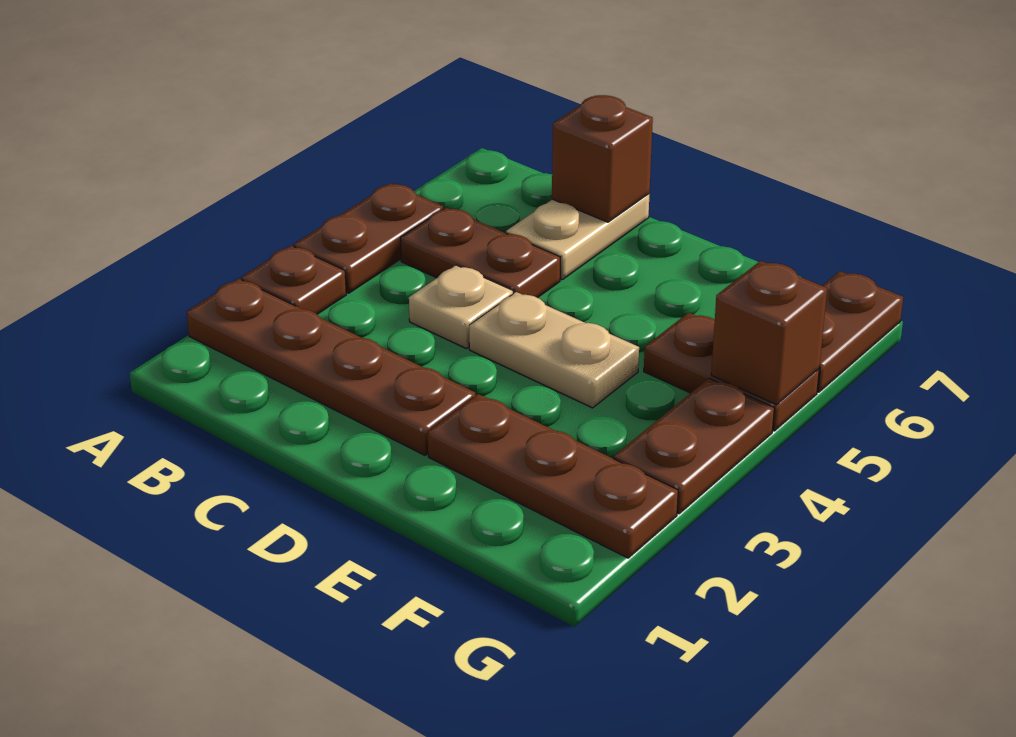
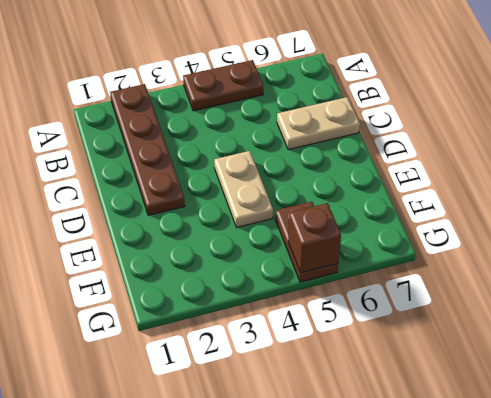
none -> brown plate A3 level 1
none -> brown plate B5:C5 level 1
none -> tan plate C4 level 1

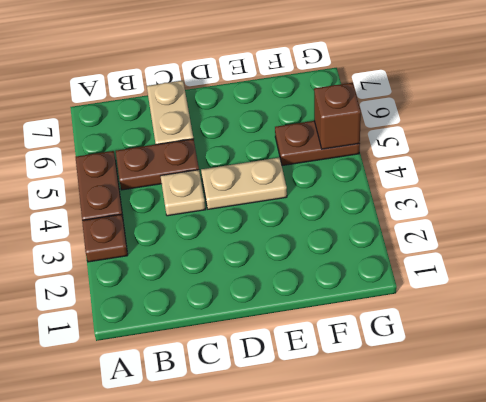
none -> brown plate A2:D2 level 1
none -> brown plate E2:G2 level 1
none -> brown plate G3:G4 level 1

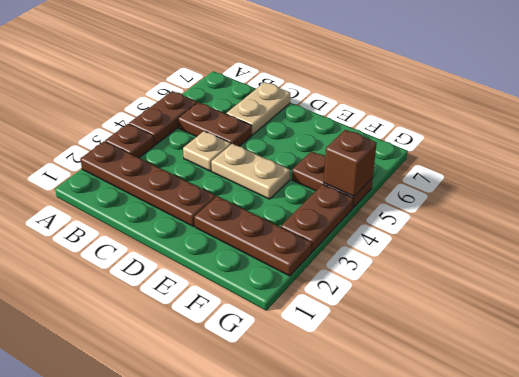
none -> brown plate G6:G7 level 1
none -> brown brick C7 level 2

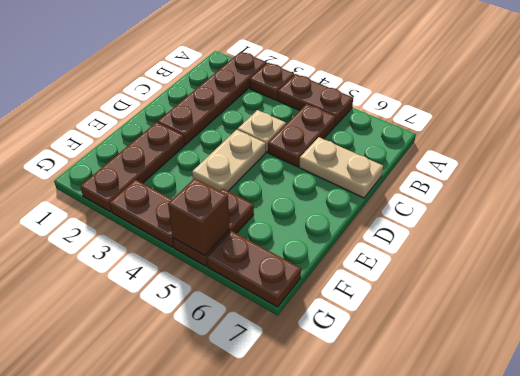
none -> brown brick C7 level 2

